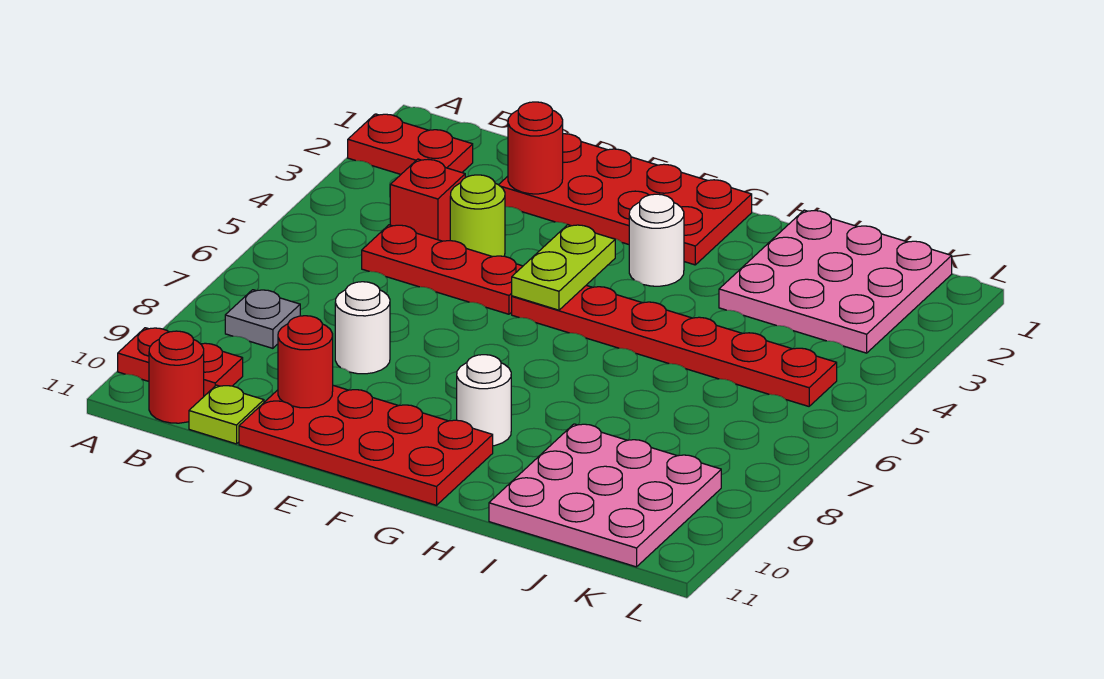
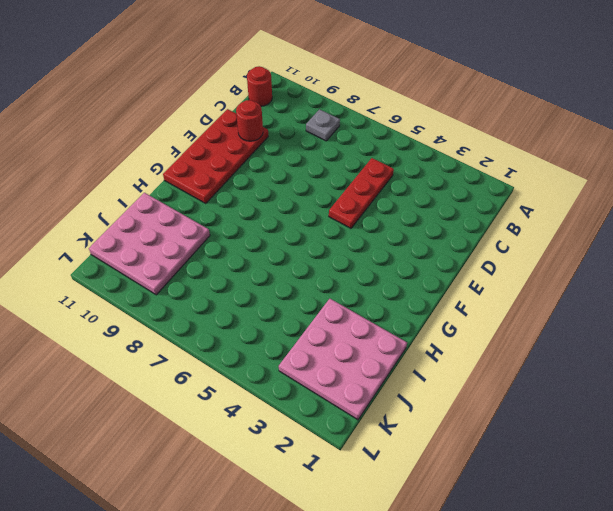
none -> red plate A2:B2 level 1
none -> red plate A10:B10 level 1
none -> red brick C4 level 1

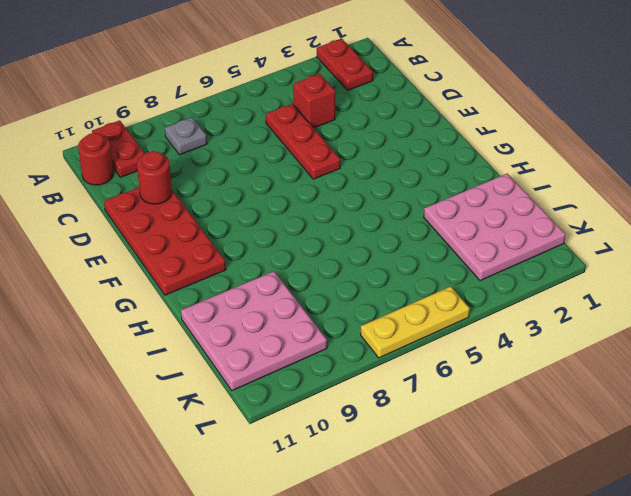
yellow plate L5:L7 level 1 -> none
none -> lime plate C11 level 1
none -> red plate D1:G2 level 1
none -> lime round brick D4 level 1

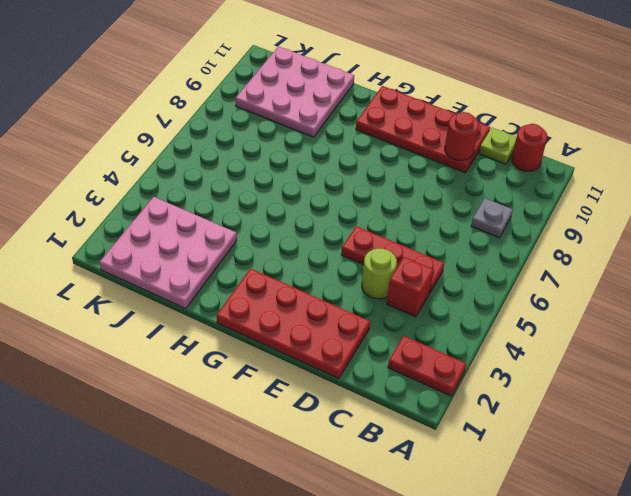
none -> red plate A10:B10 level 1
none -> white round brick D8 level 1
none -> red plate F5:K5 level 1

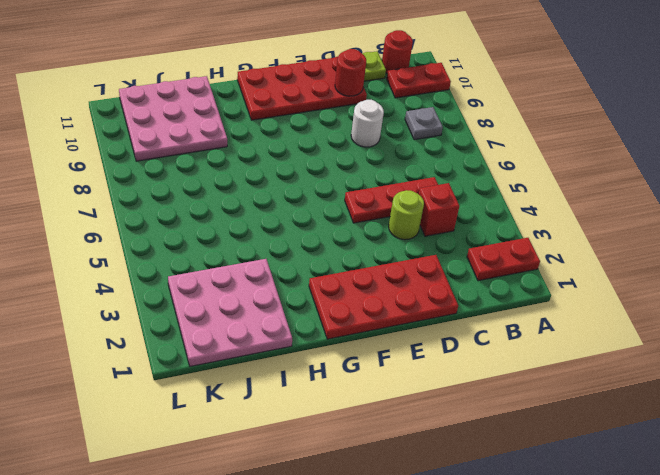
none -> red plate F5:K5 level 1
none -> white round brick G3 level 1
none -> white round brick G9 level 1

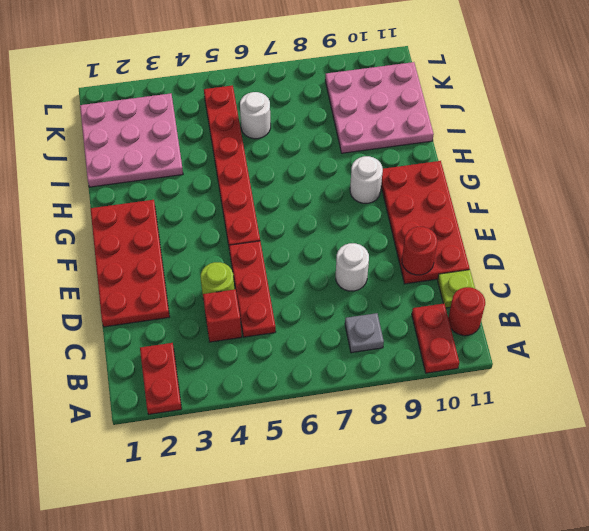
white round brick J6 level 1 -> white round brick G3 level 1
none -> red round brick D2 level 2
none -> lime plate F4:F5 level 2

